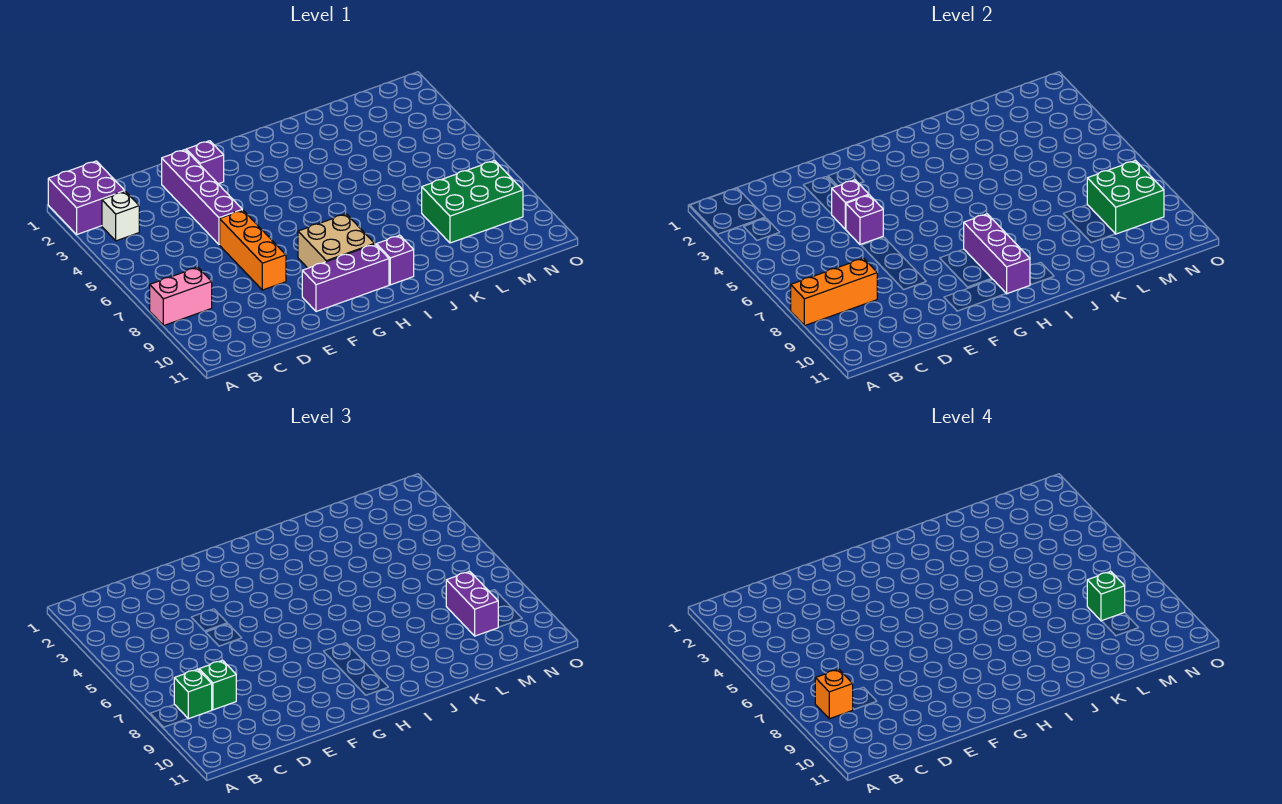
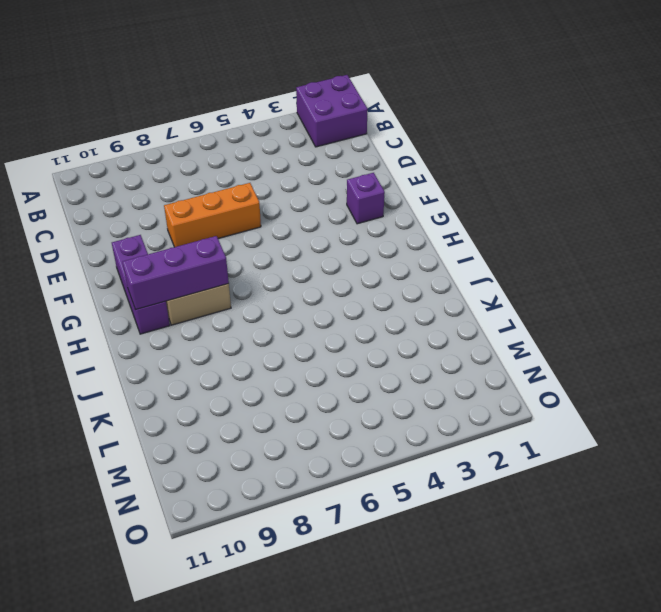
none -> pink brick A8:B8 level 1
none -> white brick B3 level 1
none -> purple brick E2:E5 level 1

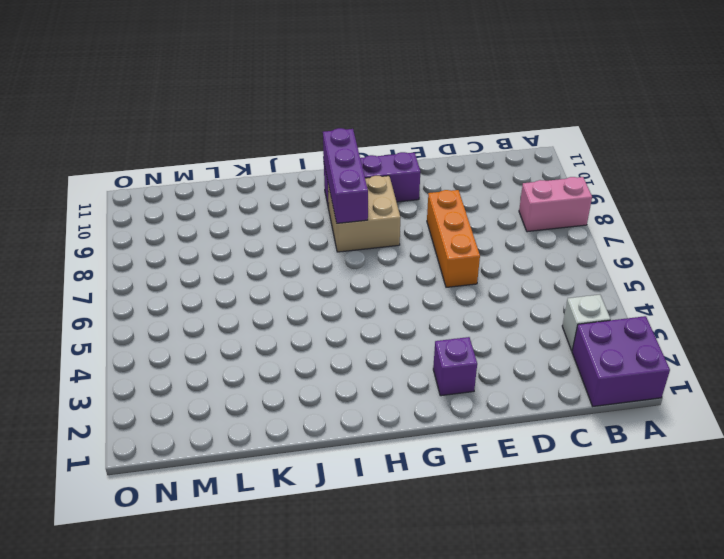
none -> purple brick E2:E5 level 1
none -> purple brick I10 level 1
none -> green brick L8:N9 level 1

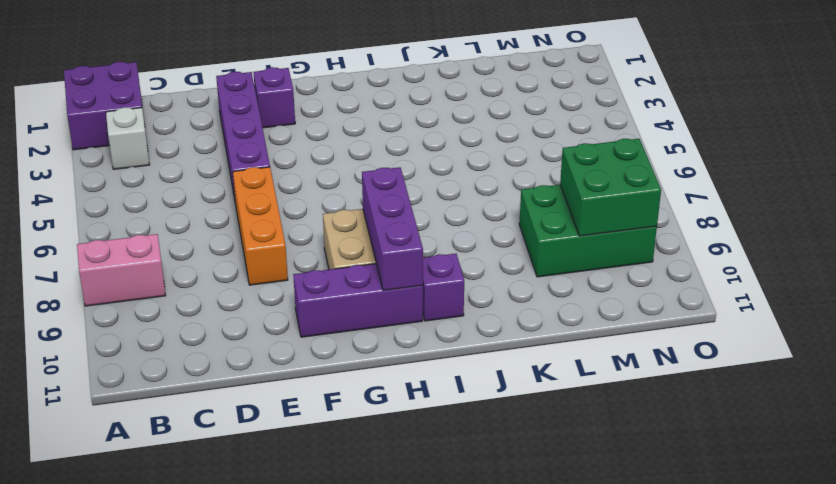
none -> orange brick A8:C8 level 2
none -> purple brick E4 level 2
none -> purple brick E5 level 2

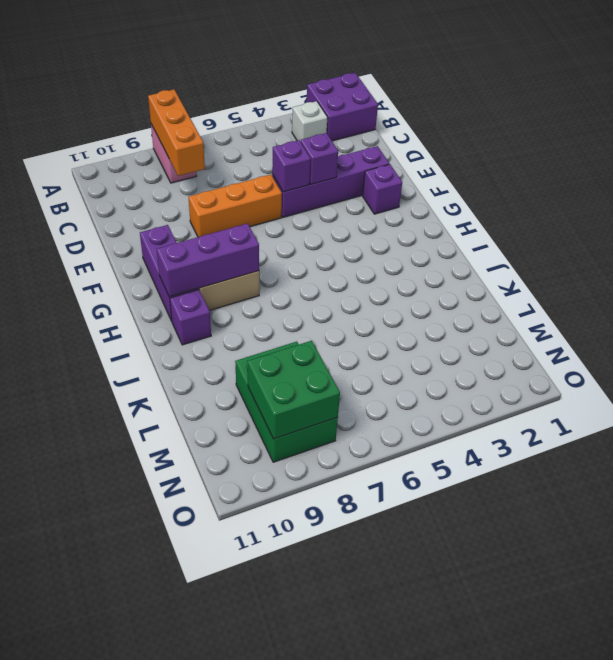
none -> green brick B8 level 3
none -> green brick C8 level 3
none -> purple brick M8:M9 level 3

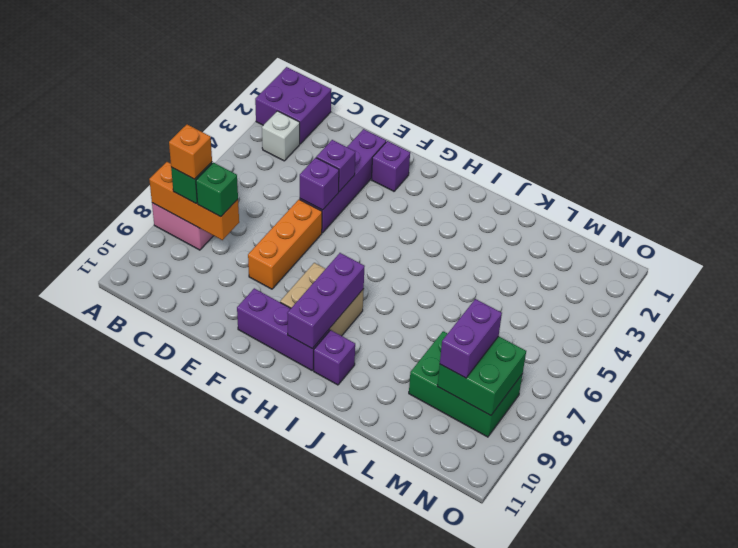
none -> green brick M8 level 4

